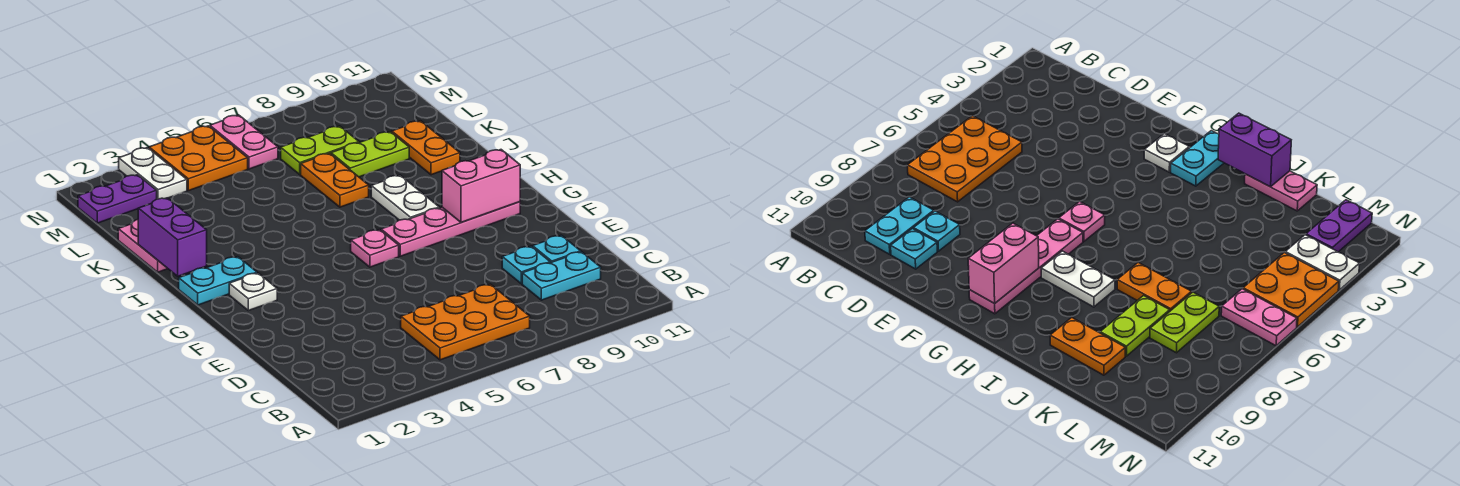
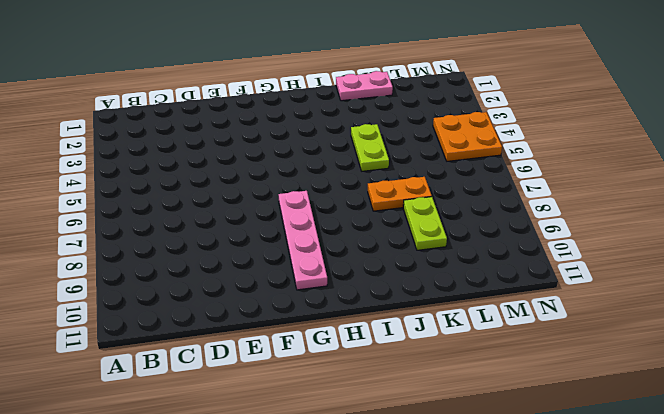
lime plate J4:J5 level 1 -> lime plate L7:L8 level 1
none -> orange plate B5:C7 level 1
none -> cyan plate C9:C10 level 1
none -> cyan plate D9 level 1

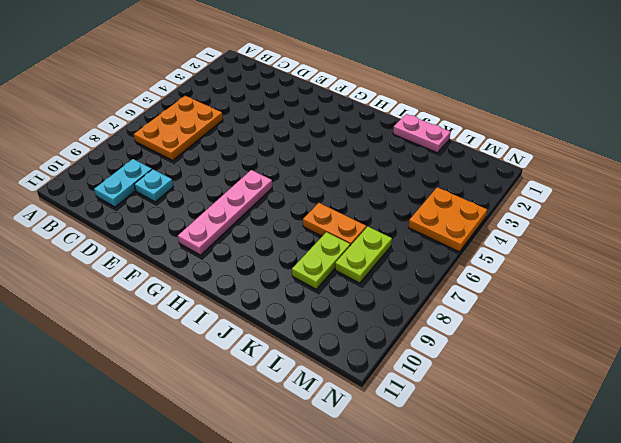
none -> cyan plate D10 level 1
none -> white plate G2 level 1
none -> pink plate G6 level 1

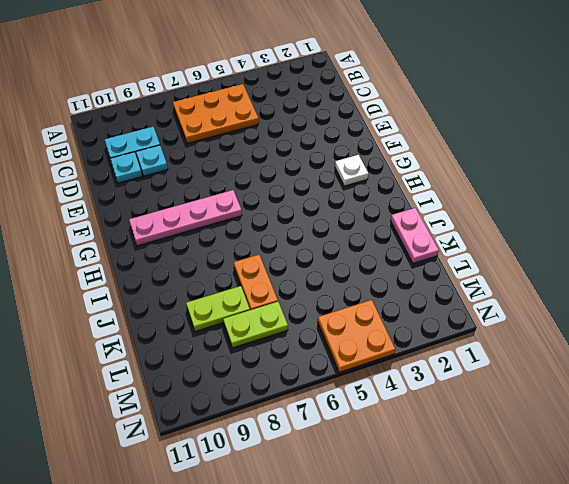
none -> pink plate G6 level 1
none -> cyan plate H1:H2 level 1
none -> white plate H8:I8 level 1

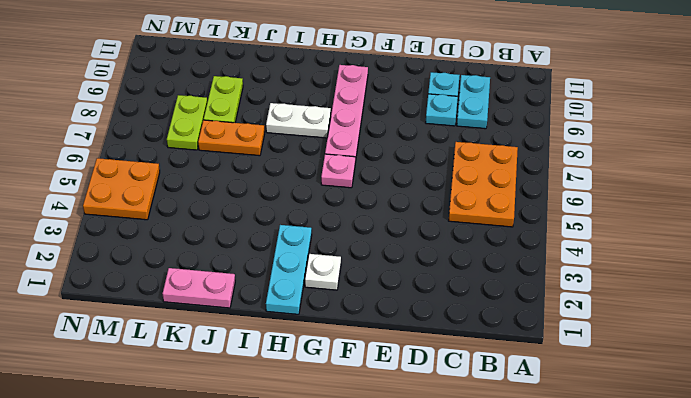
cyan plate H1:H3 level 1 -> cyan plate H1:H2 level 1
none -> orange plate J10:K10 level 1
none -> purple plate M1:M2 level 1
none -> white plate M3:N3 level 1

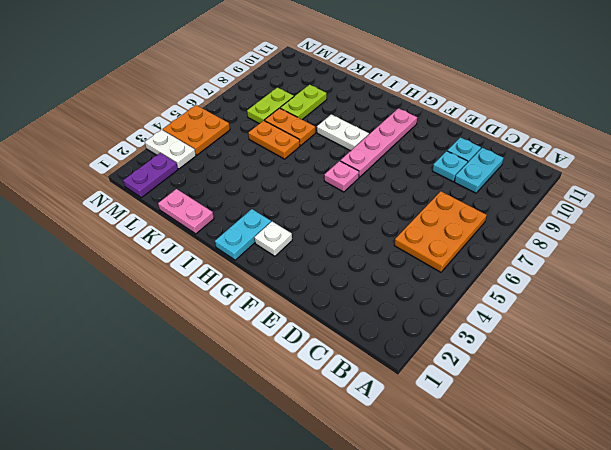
orange plate J6:K6 level 1 -> orange plate J10:K10 level 1
none -> pink plate M6:N6 level 1
none -> pink brick G9:G10 level 2
none -> purple brick I1:J1 level 2

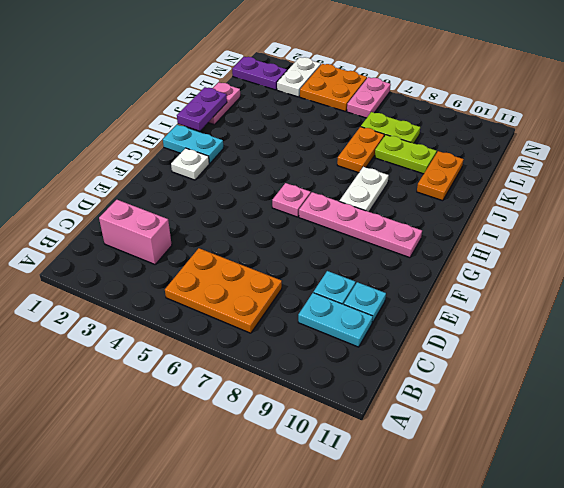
pink brick C2:C3 level 1 -> pink brick G9:G10 level 2
purple plate I1:J1 level 2 -> purple brick I1:J1 level 2

